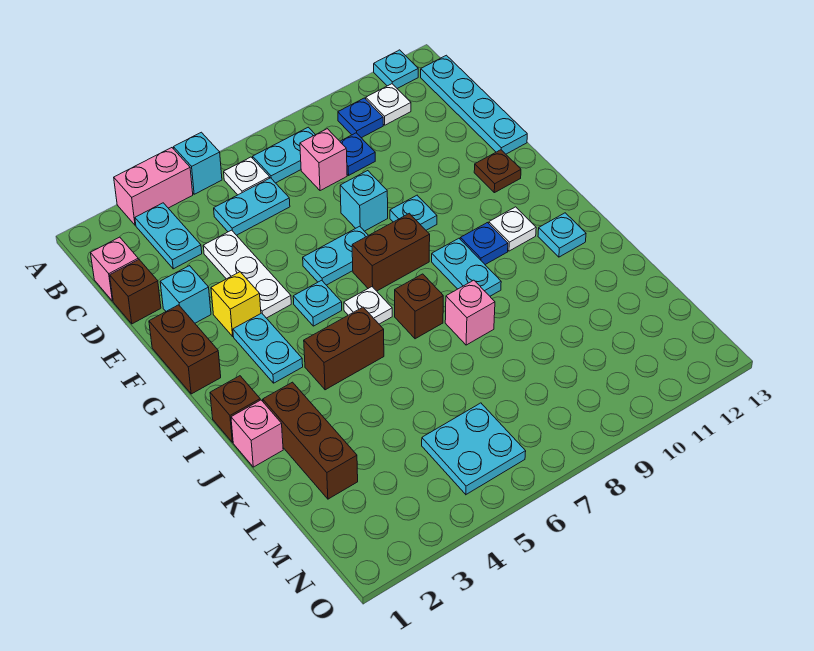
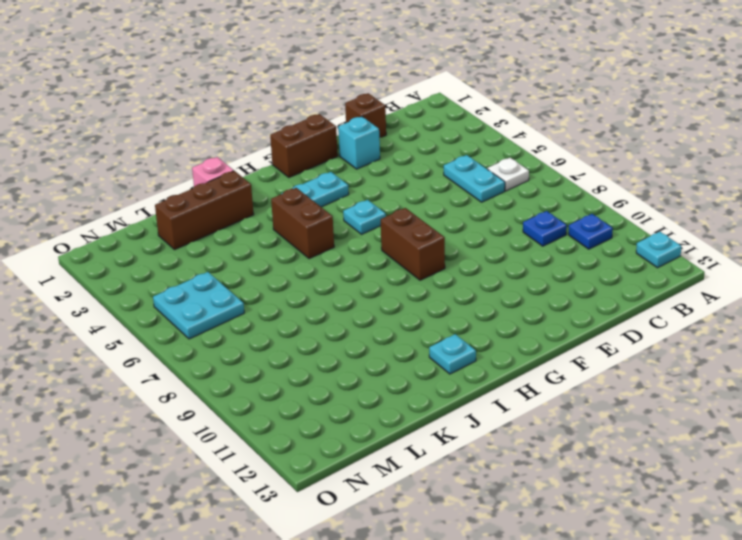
none -> pink brick A3:A4 level 1
none -> cyan brick A5 level 1
none -> cyan plate B3:C3 level 1
none -> cyan plate B7:B8 level 1

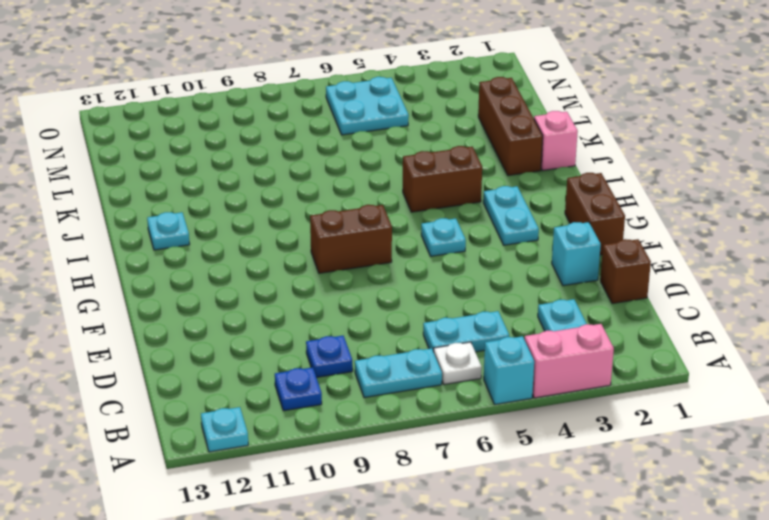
none -> white plate B11 level 1
none -> cyan plate B13:E13 level 1
none -> pink brick C1 level 1
none -> pink brick C8 level 1

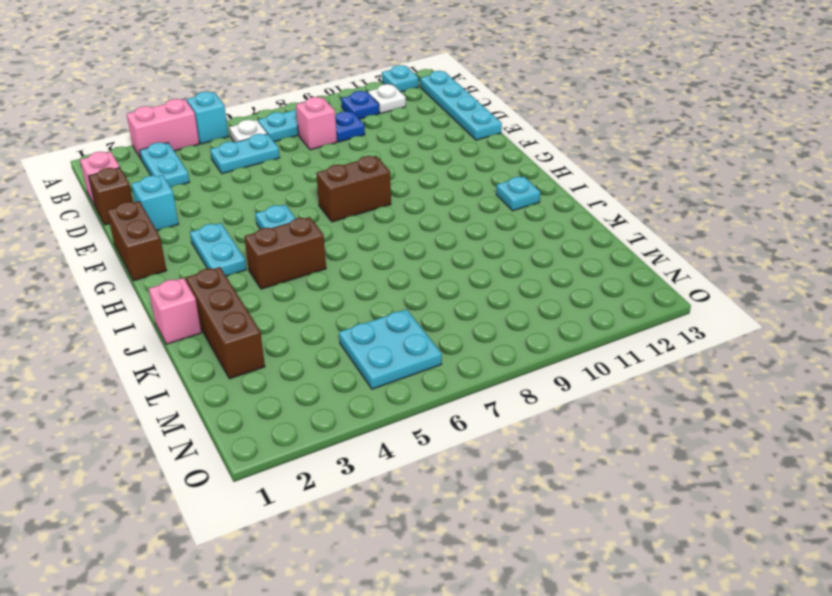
none -> white plate D4:F4 level 1
none -> cyan brick E8 level 1
none -> yellow brick F3 level 1
none -> cyan plate F6:F7 level 1

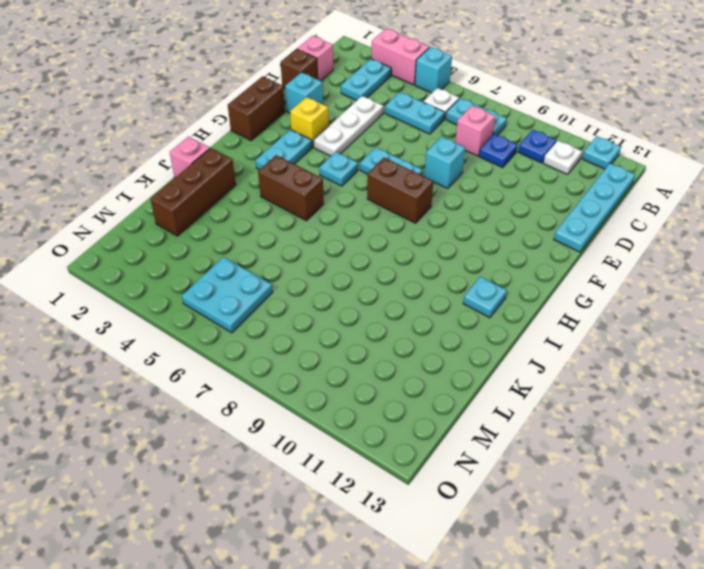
none -> cyan plate F9 level 1
none -> brown plate F12 level 1
none -> white plate H6 level 1
none -> cyan plate H9:I9 level 1

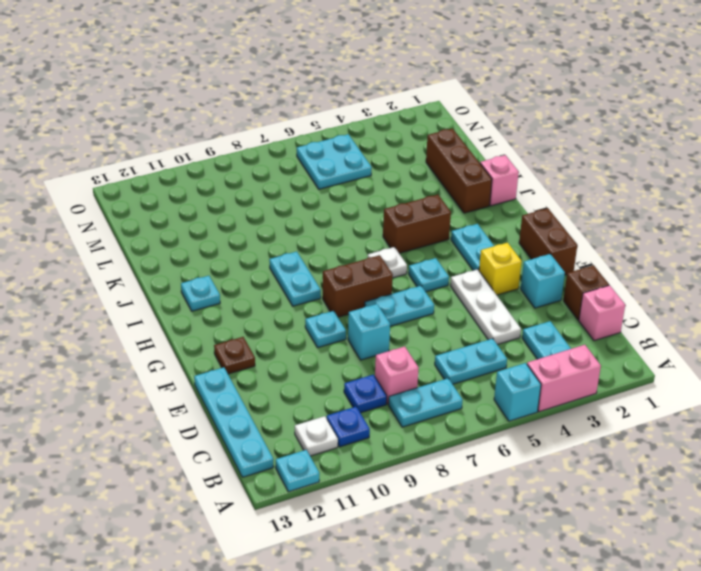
none -> white plate B6 level 1
none -> blue plate H10 level 1
none -> white plate H11 level 1
none -> brown brick I1 level 1

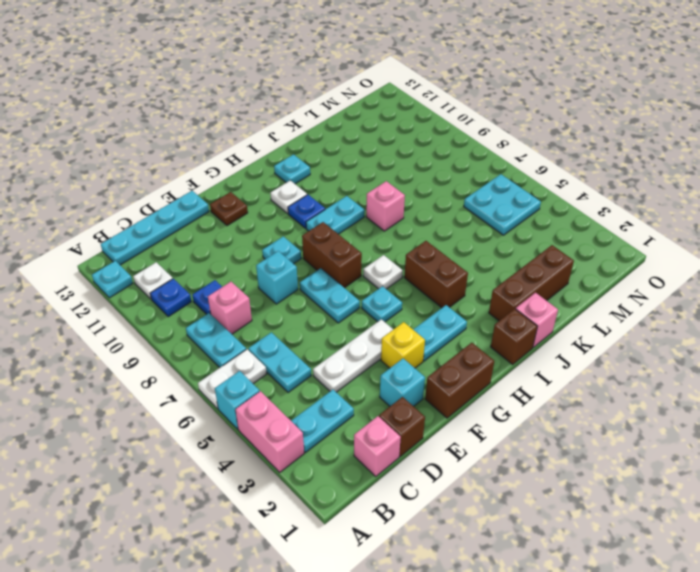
white plate A6:B6 level 1 -> white plate B6 level 1
none -> brown brick I7 level 1

